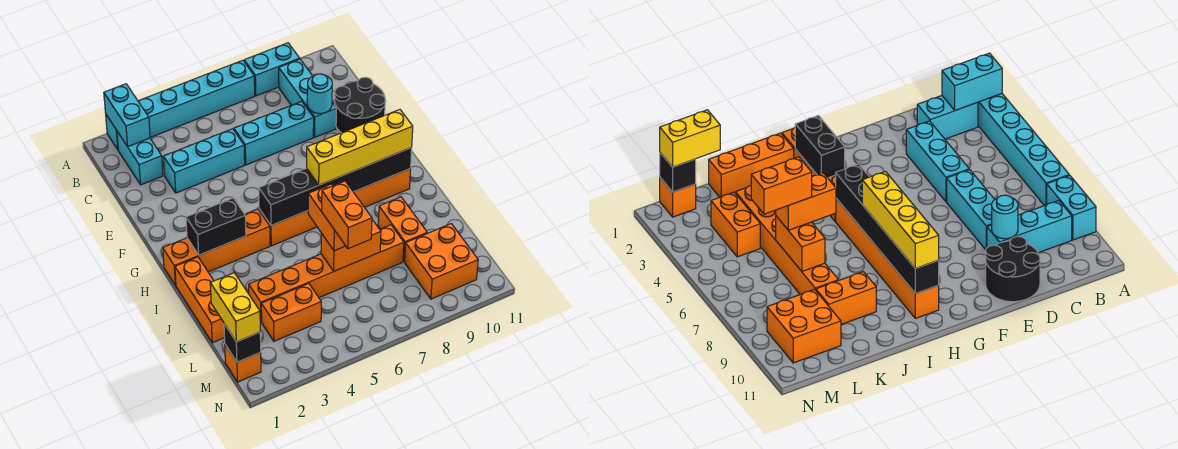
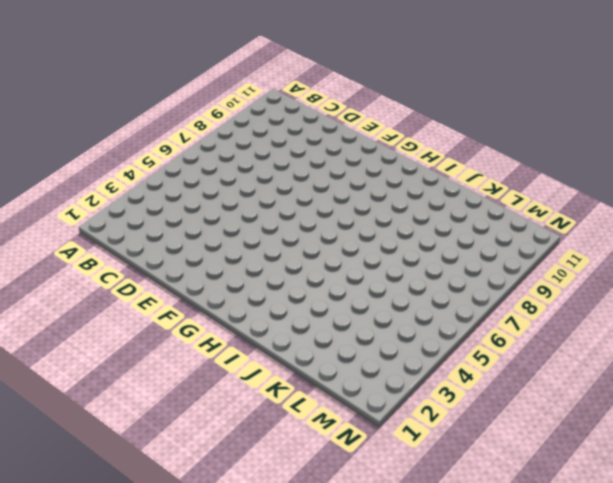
none -> cyan brick A2:A7 level 1
none -> cyan brick A8:A9 level 1
none -> cyan brick B2:C2 level 1

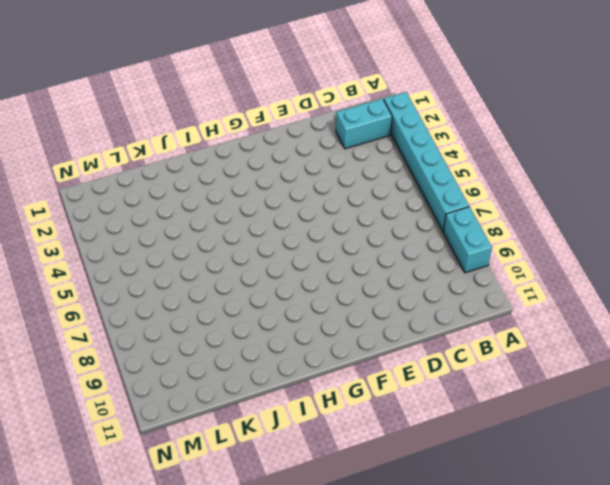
none -> cyan brick B9:D9 level 1
none -> cyan brick D3:D5 level 1
none -> cyan brick D6:D8 level 1

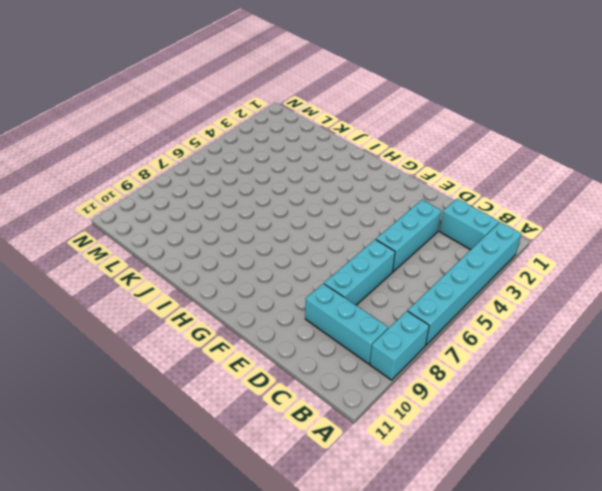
none -> black round brick D10:E11 level 1
none -> orange brick H1:H4 level 1
none -> orange brick H5:H10 level 1

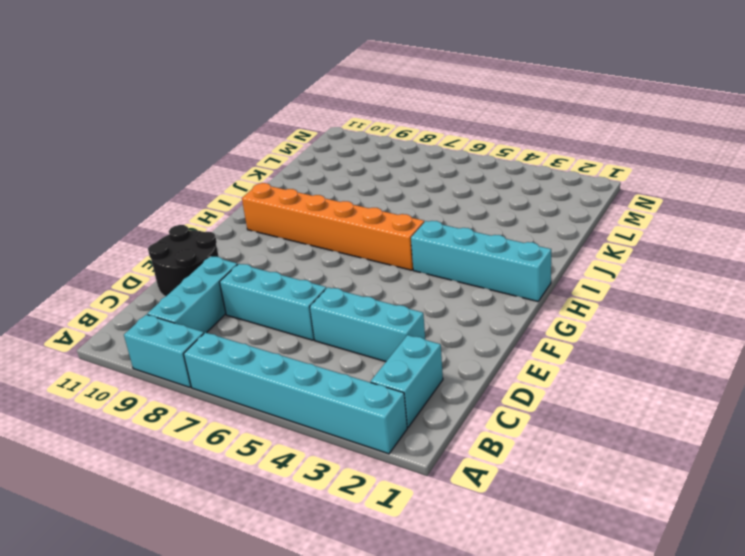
cyan brick H1:H4 level 1 -> orange brick H1:H4 level 1
none -> orange brick I1:K1 level 1
none -> orange brick J9:K9 level 1
none -> orange brick K3:K8 level 1

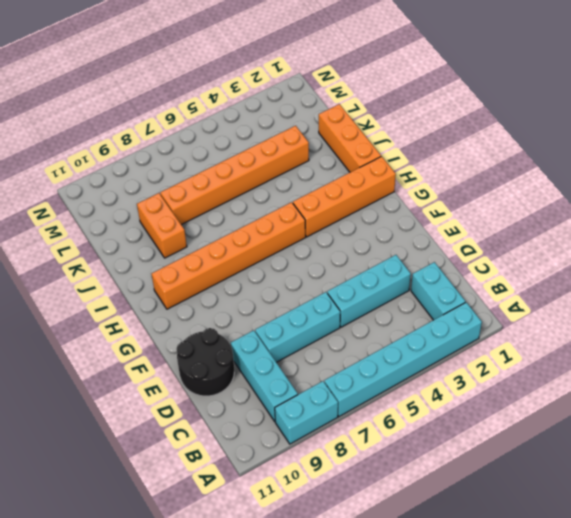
none -> orange brick L3:L4 level 1
none -> orange brick L9:M10 level 1
none -> orange brick M1 level 1

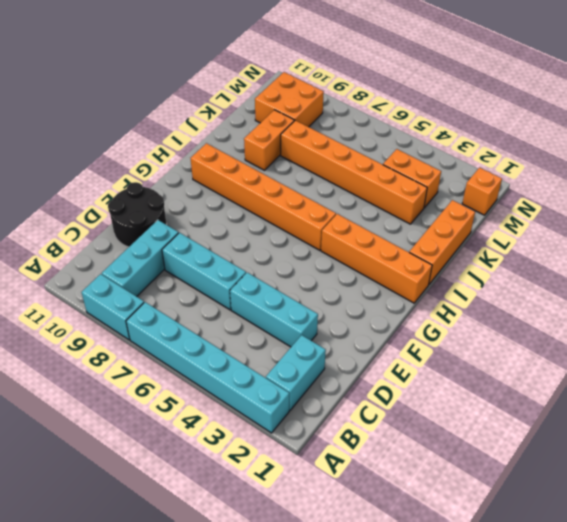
none -> cyan brick A2:B2 level 2
none -> cyan round brick D9 level 2
none -> black brick H2:H3 level 2

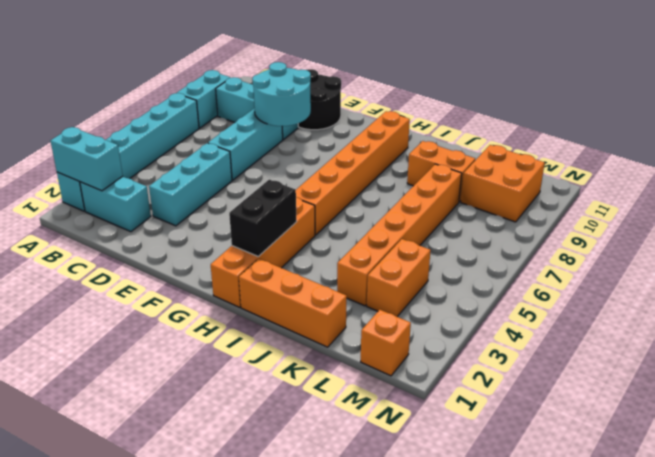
cyan round brick D8:E9 level 2 -> cyan round brick D9 level 2
none -> black brick H5:H10 level 2
none -> orange brick K6:K7 level 2
none -> black brick M1 level 2

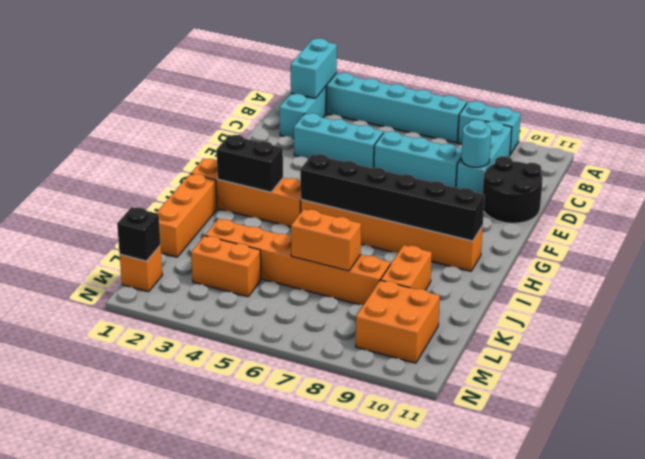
none -> yellow brick H7:H10 level 3
none -> orange brick J6:K6 level 3
none -> yellow brick L1:M1 level 3

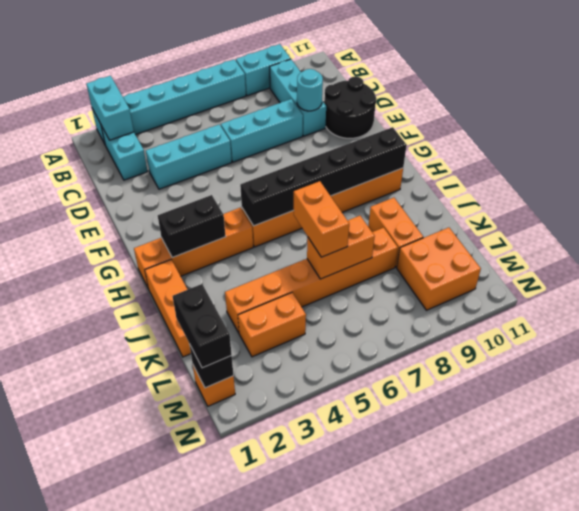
black brick L1:M1 level 3 -> yellow brick L1:M1 level 3
none -> yellow brick H7:H10 level 3
none -> orange brick K6:L6 level 4

